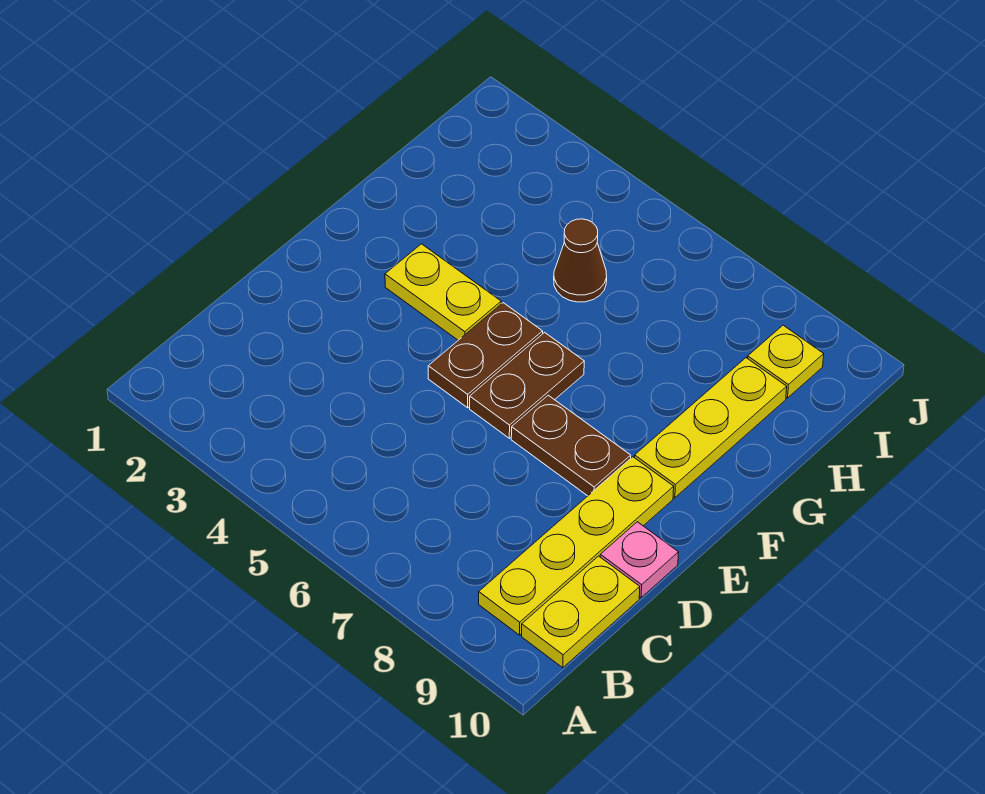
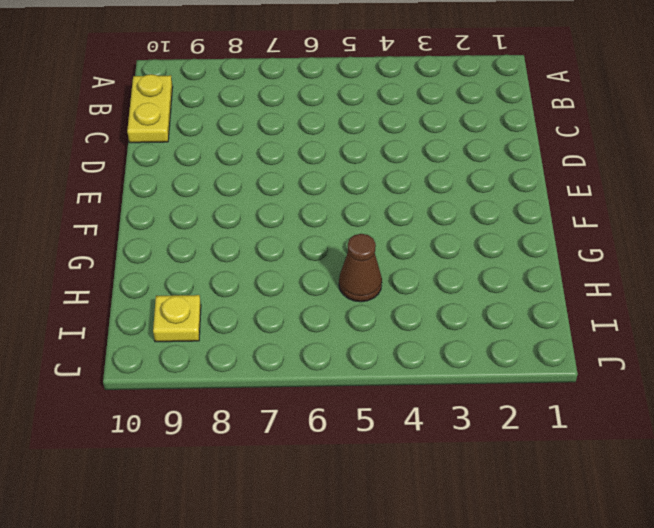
none -> yellow plate B9:E9 level 1
none -> pink plate D10 level 1

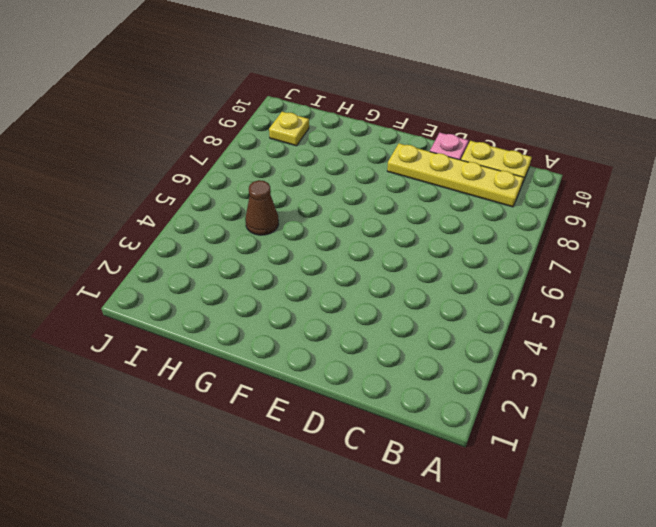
none -> brown plate E5:F5 level 1
none -> brown plate E6:F6 level 1

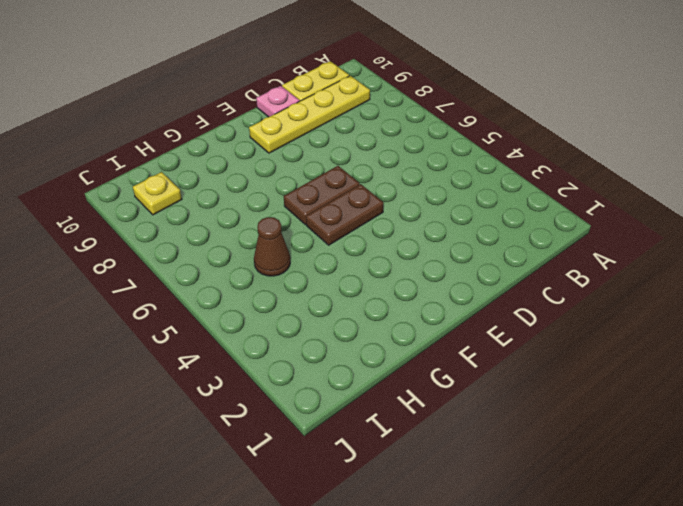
none -> brown plate E7:E8 level 1
none -> yellow plate F3:F4 level 1

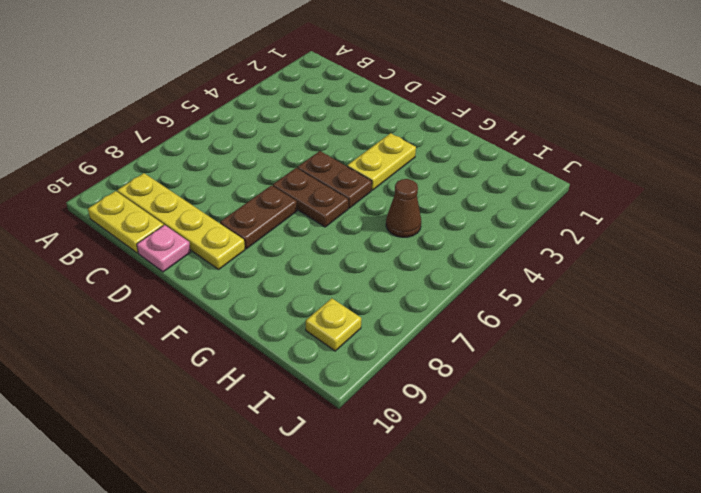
none -> yellow plate F9:H9 level 1

